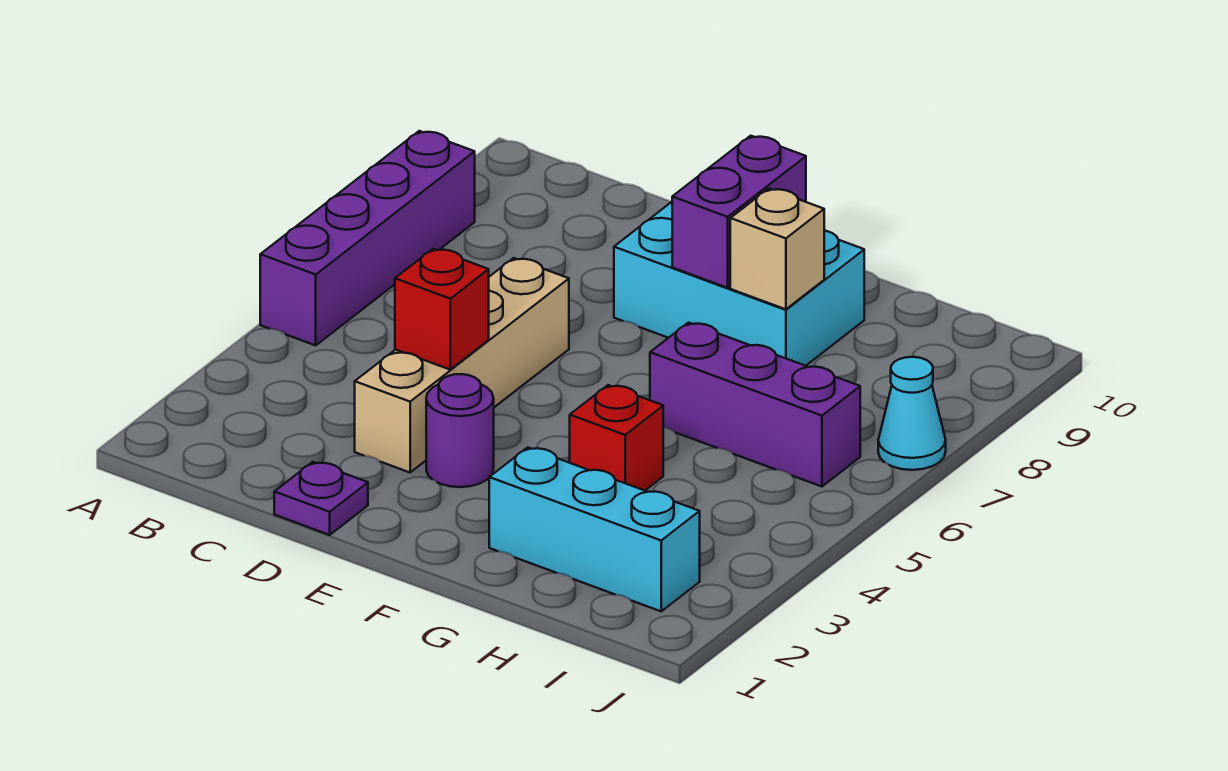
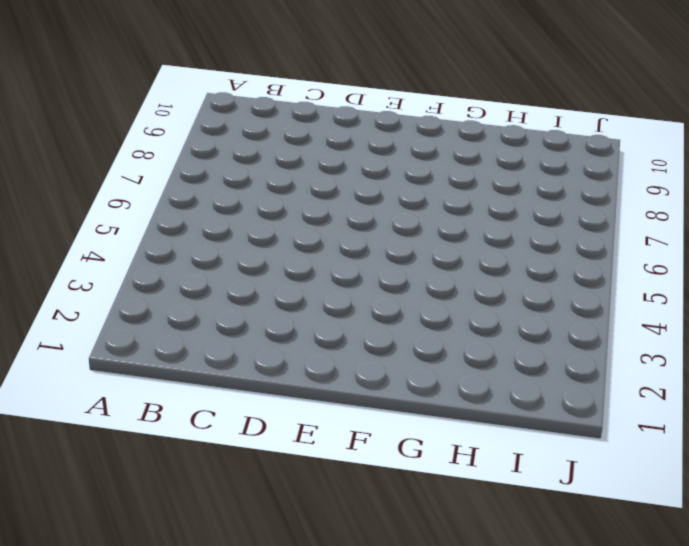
none -> purple brick A5:A8 level 1
none -> purple plate D1 level 1
none -> tan brick D3:D6 level 1

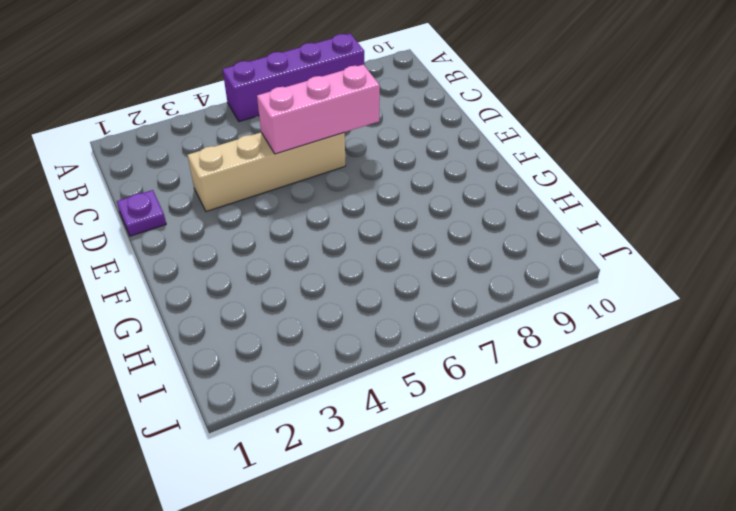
pink brick D5:D7 level 2 -> none
none -> purple round brick E3 level 1
none -> cyan brick E8:G9 level 1
none -> cyan brick G2:I2 level 1

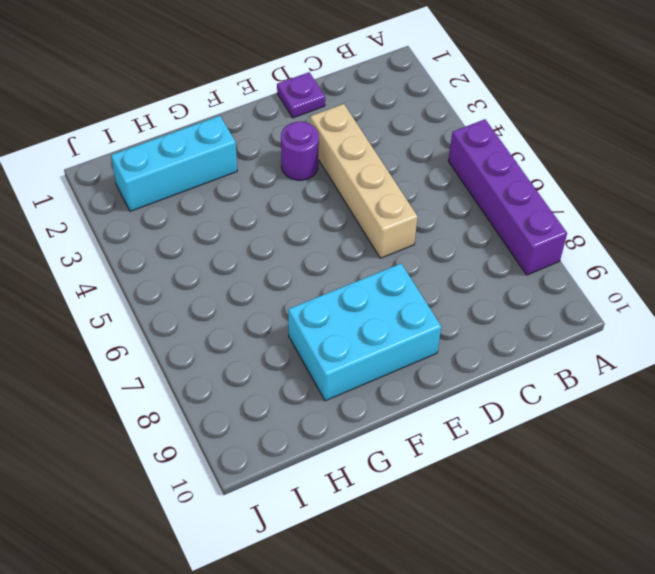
none -> red brick G4 level 1
none -> purple brick G6:I6 level 1
none -> cyan cone J7 level 1

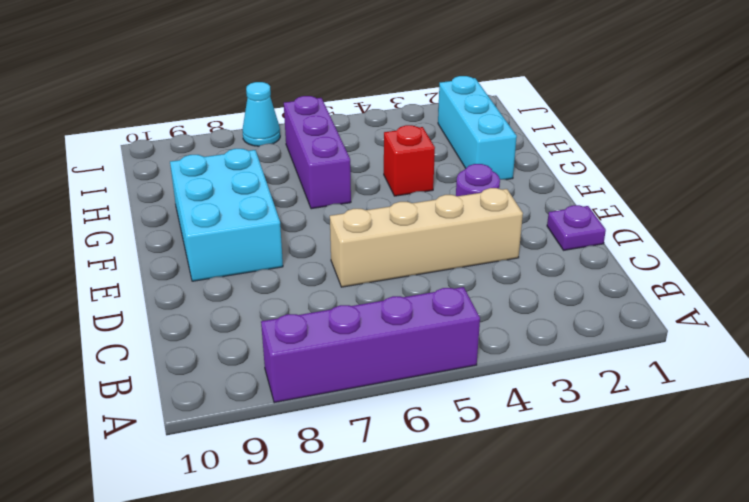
none -> red brick D4 level 2
none -> purple brick F8:F9 level 2
none -> tan brick G8 level 2

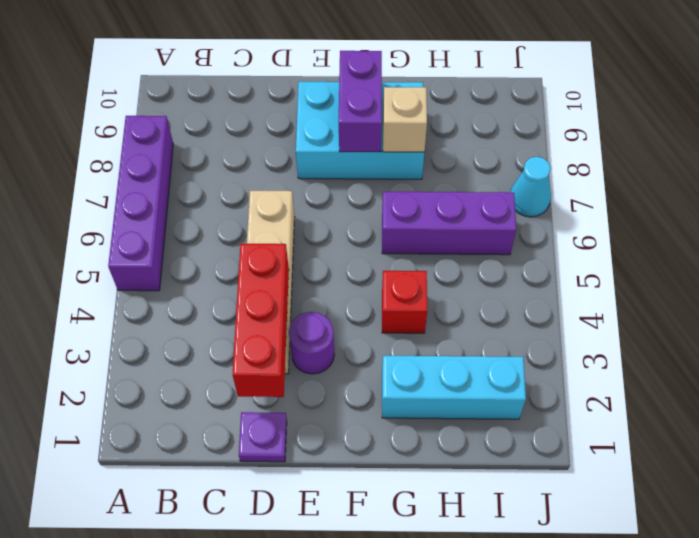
red brick D2:D4 level 2 -> red brick D4 level 2

